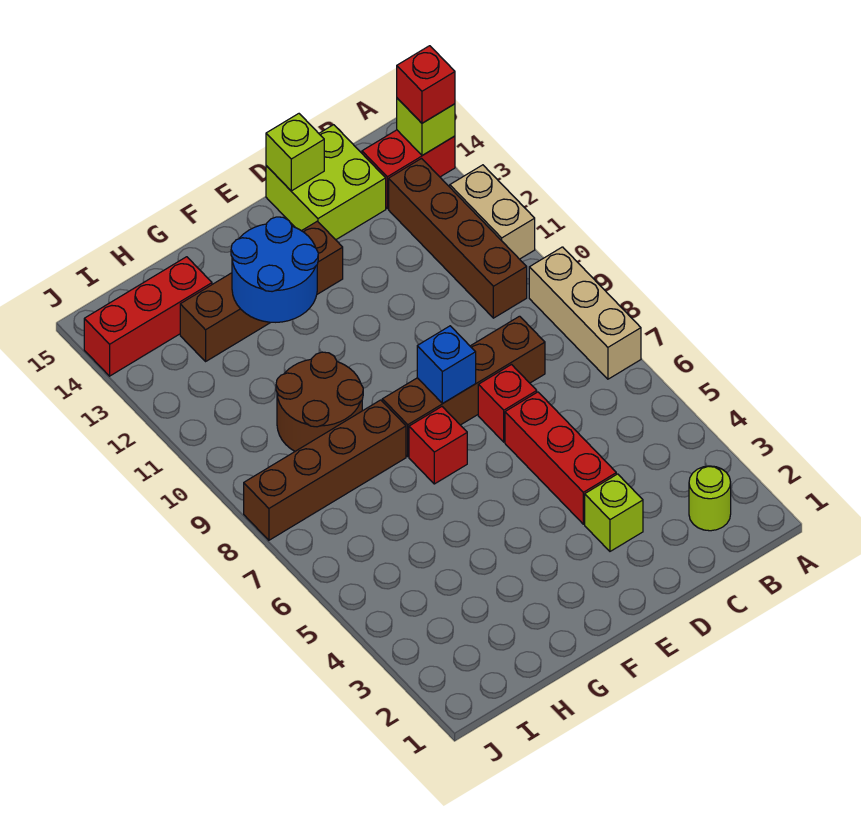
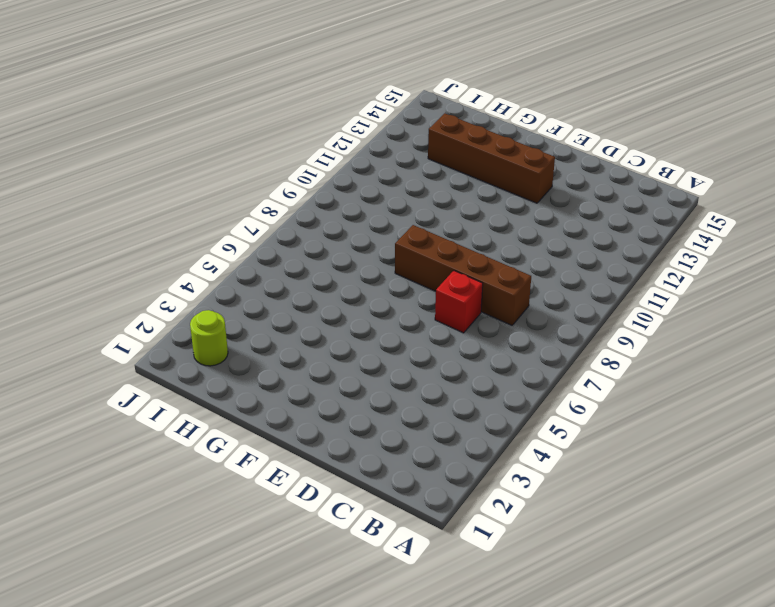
lime round brick I2 level 1 -> lime round brick B2 level 1
none -> tan brick A7:A9 level 1
none -> tan brick A11:A12 level 1
none -> red brick A14:B14 level 1

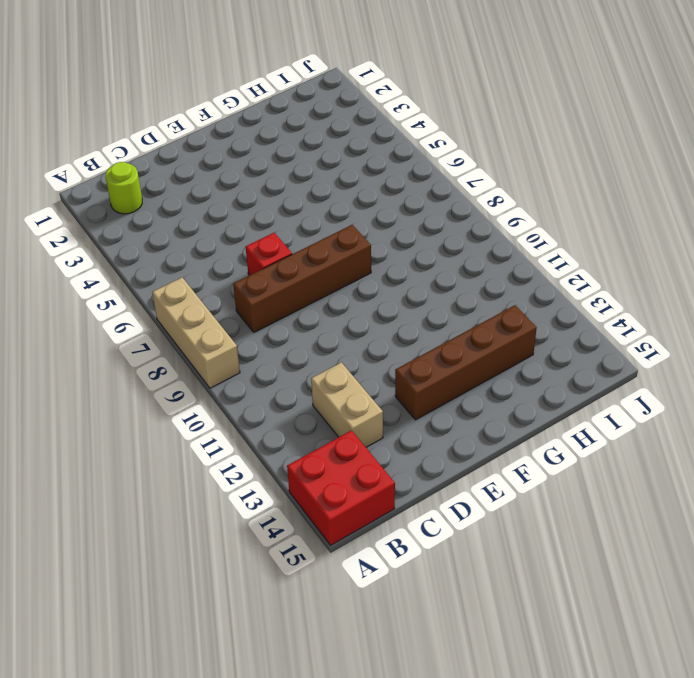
red brick A14:B15 level 1 -> red brick A14:B14 level 1
tan brick C12:C13 level 1 -> tan brick A11:A12 level 1
none -> brown brick B10:B13 level 1
none -> lime brick C14:D15 level 1
none -> lime brick D3 level 1

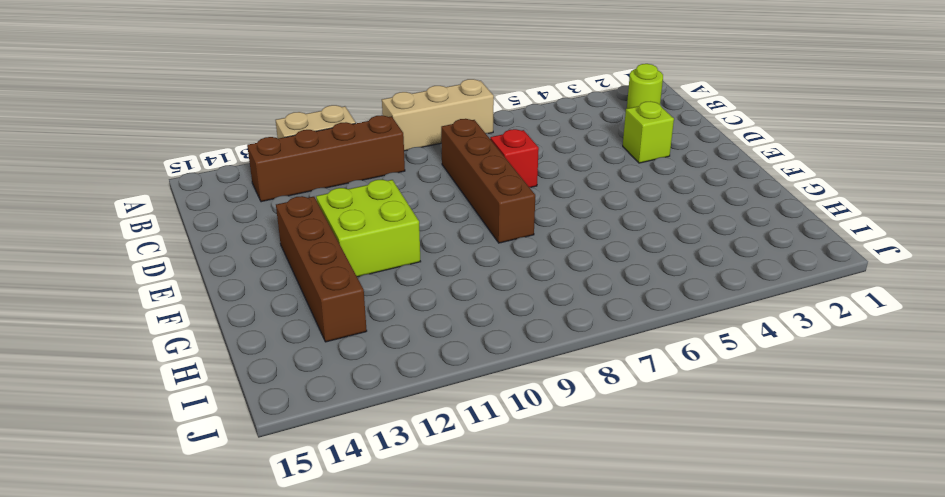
lime brick E11:F12 level 1 -> lime brick C14:D15 level 1
none -> red brick A14:B14 level 1
none -> red brick D4:D6 level 1
none -> red brick F7 level 1

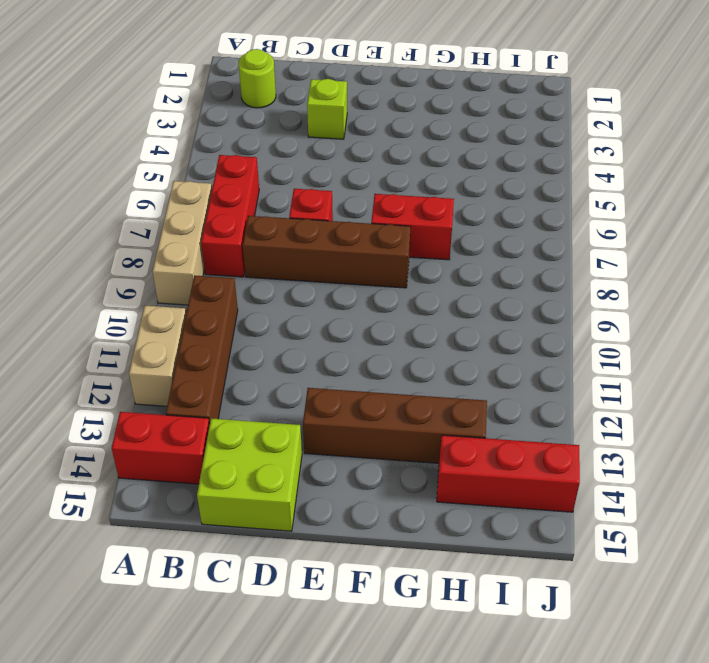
red brick B6:B8 level 1 -> red brick D4:D6 level 1
red brick F7:G7 level 1 -> red brick F7 level 1
none -> brown brick G8:J8 level 1
none -> brown round brick G9:H10 level 1
none -> lime brick A14 level 2

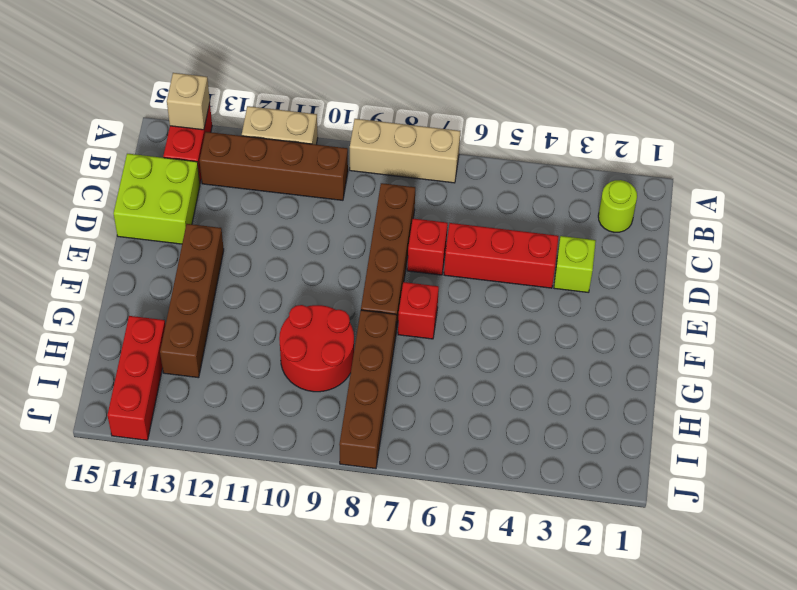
tan brick A14 level 2 -> lime brick A14 level 2
red round brick G9:H10 level 1 -> brown round brick G9:H10 level 1
none -> lime brick D15 level 2
none -> blue brick E8 level 2
none -> blue round brick F12:G13 level 2

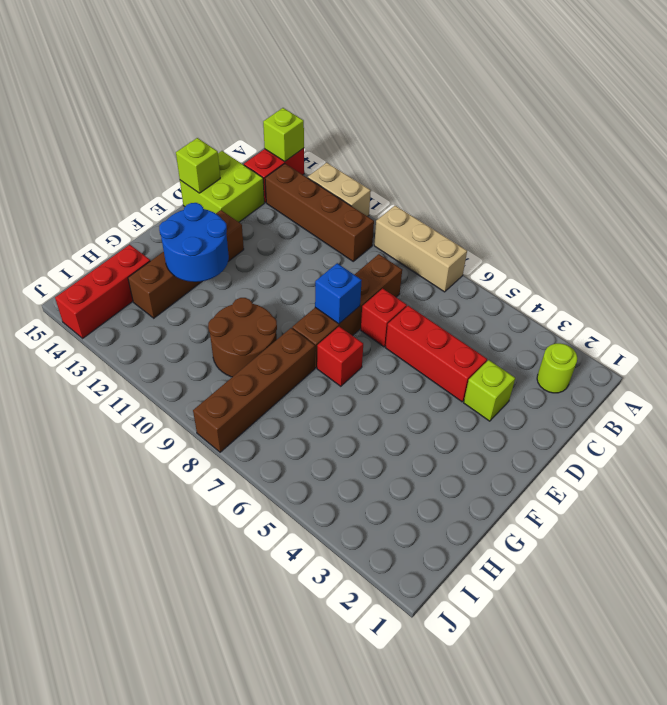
none -> red brick A14 level 3

